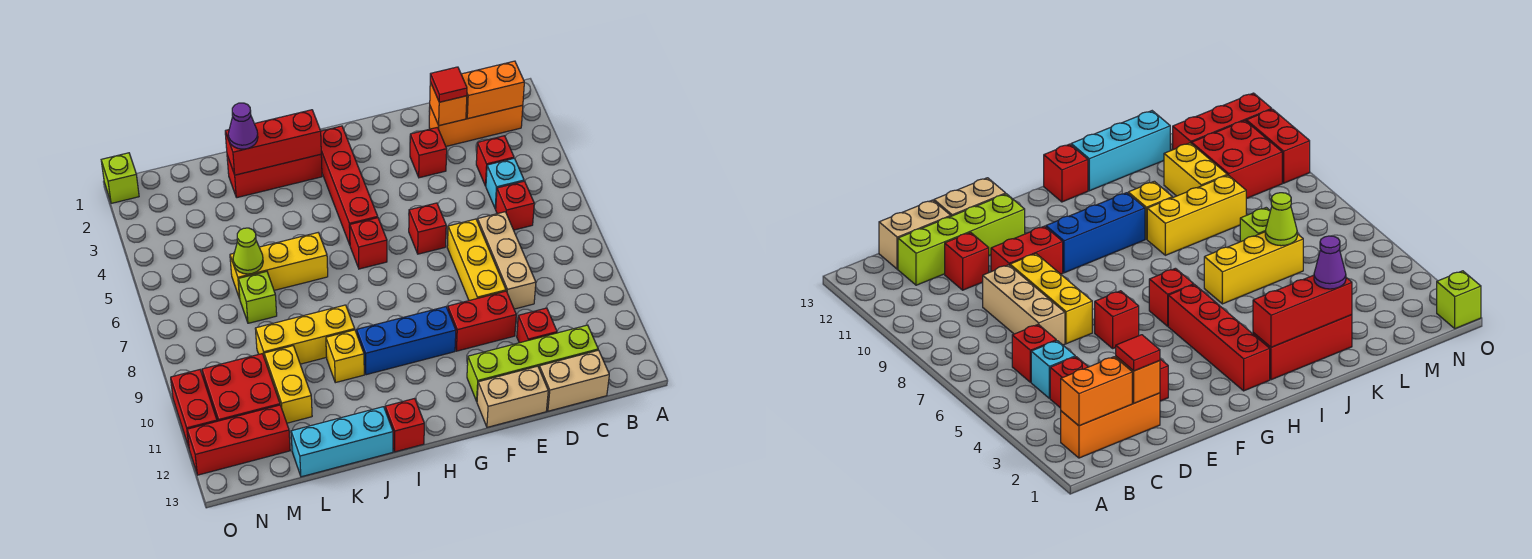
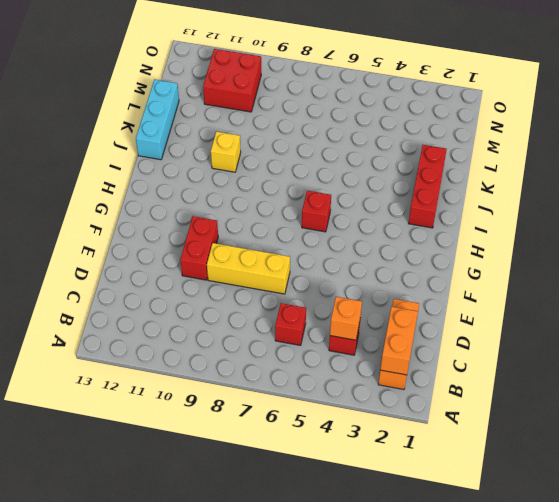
orange brick C4 level 2 -> orange brick D2 level 2
none -> cyan brick C5 level 1
none -> lime brick C12:F12 level 1
none -> tan brick C13:D13 level 1
none -> tan brick D7:D9 level 1

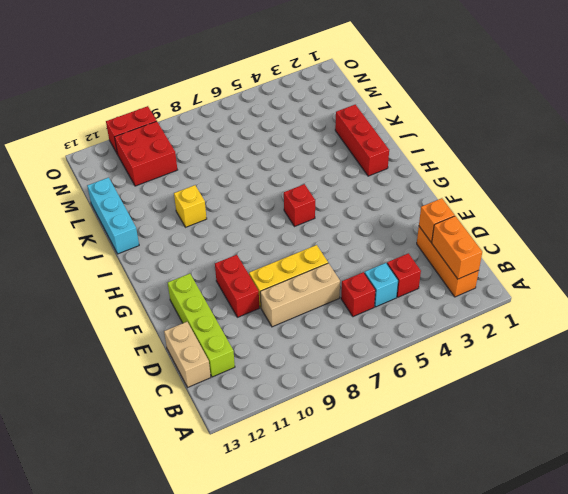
none -> red brick D11 level 1
none -> red brick E3 level 1
none -> tan brick E13:F13 level 1
none -> red brick F6 level 1

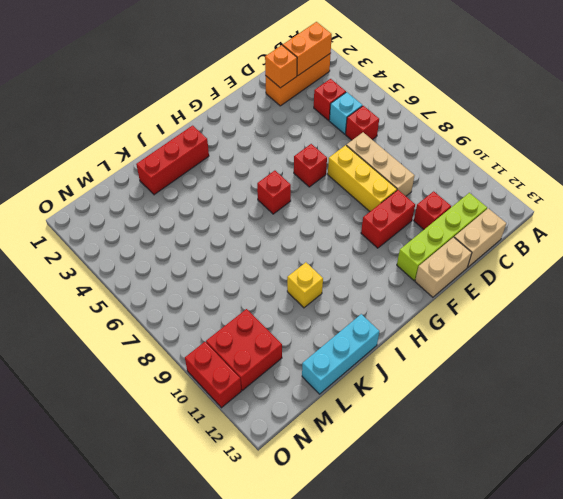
none -> red brick E3 level 1
none -> blue brick G10:I10 level 1
none -> red brick H2:H5 level 1
none -> red brick I13 level 1

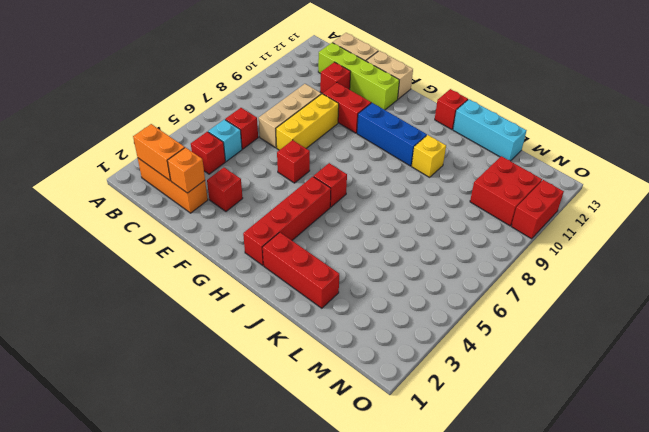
none -> yellow brick J6:L6 level 1
none -> yellow brick J9:L9 level 1
none -> lime brick L7 level 1
none -> yellow brick L10:L11 level 1

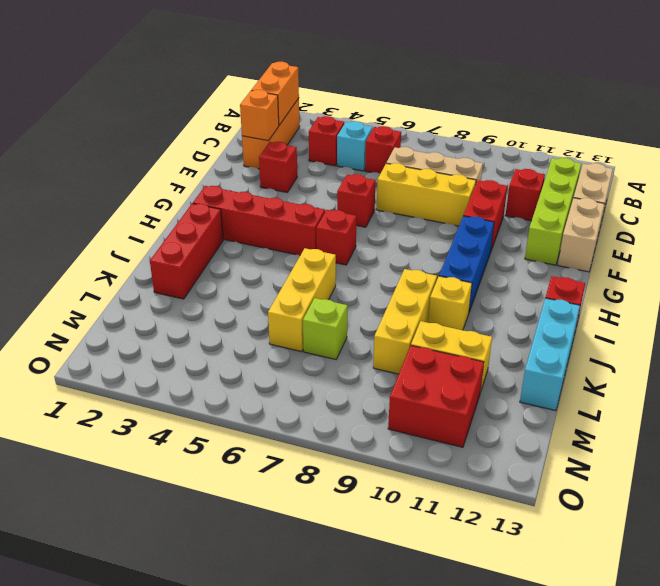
none -> red brick M12:O12 level 1
none -> lime brick O1 level 1
none -> red brick O10:O11 level 1
none -> red brick I2:K2 level 2

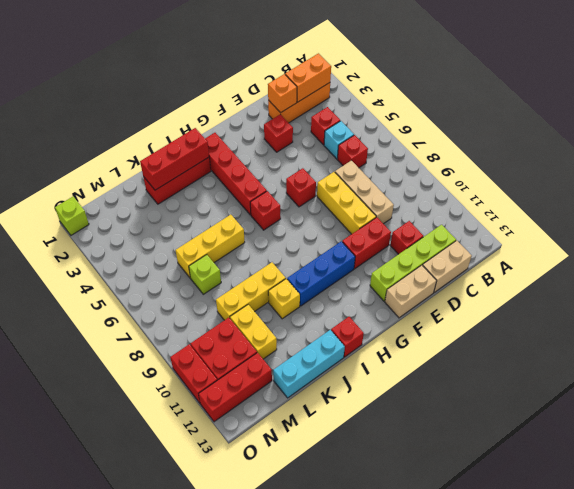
none -> lime cone L6 level 2
none -> red tile D2 level 3
none -> purple cone K2 level 3

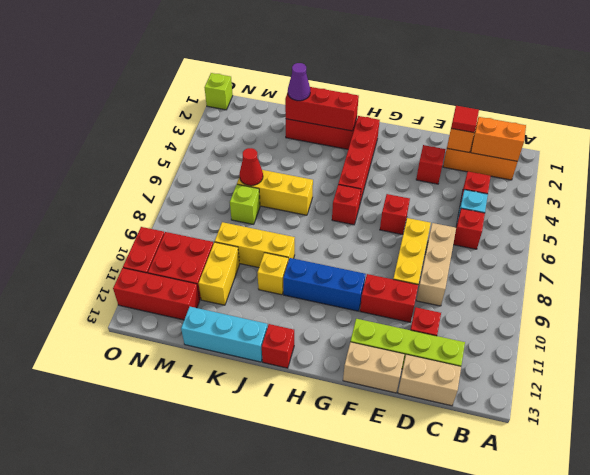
red cone L6 level 2 -> lime cone L6 level 2

